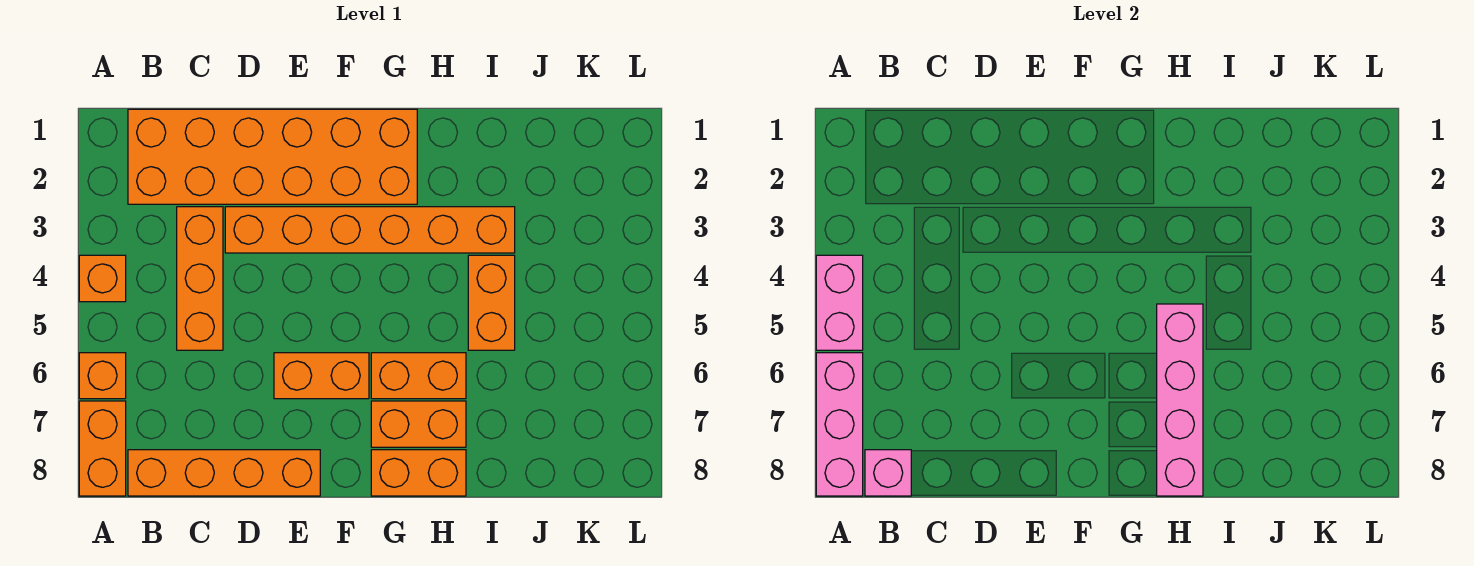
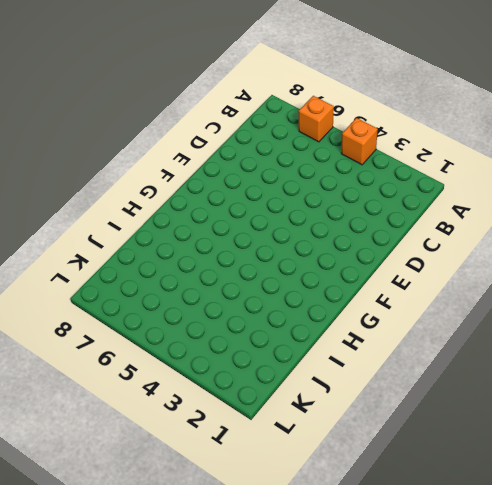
none -> orange brick A7:A8 level 1
none -> orange brick B1:G2 level 1
none -> orange brick B8:E8 level 1

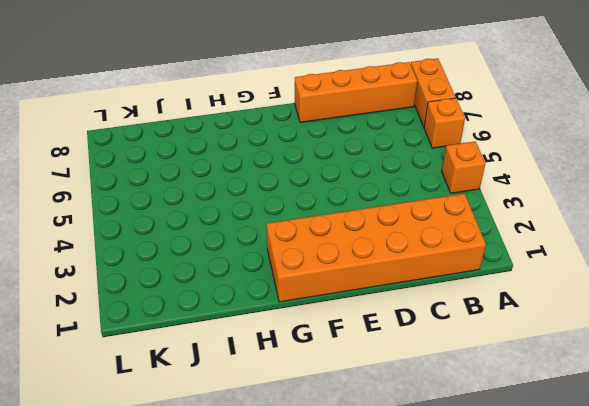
none -> orange brick C3:C5 level 1
none -> orange brick D3:I3 level 1
none -> orange brick E6:F6 level 1

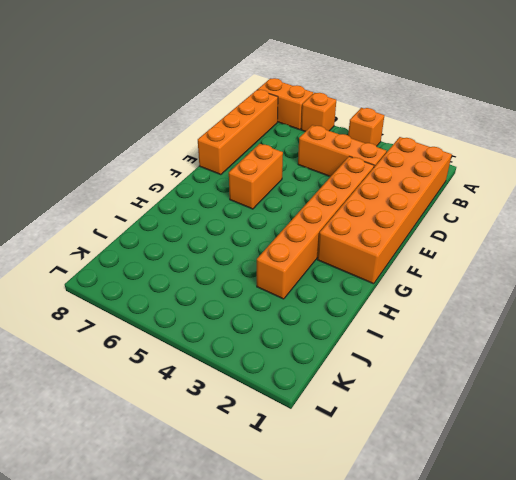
none -> orange brick G6:H6 level 1
none -> orange brick G7:H7 level 1
none -> orange brick G8:H8 level 1

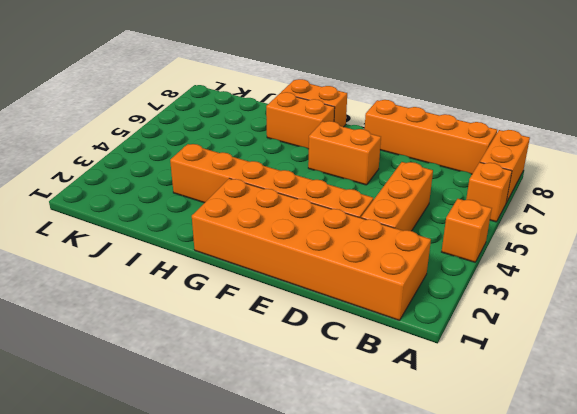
none -> orange brick G6:H6 level 1
none -> orange brick I4:I5 level 1
none -> pink brick A4:A5 level 2

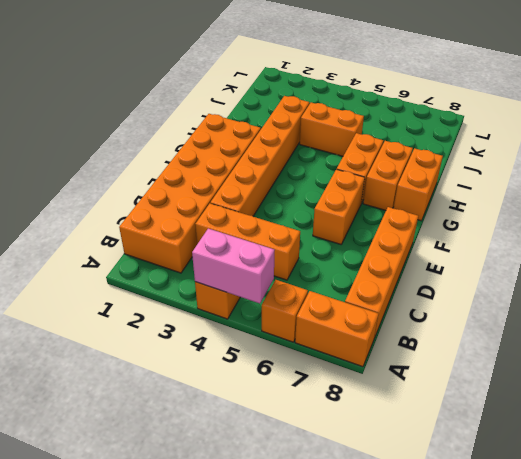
none -> pink brick A6:A8 level 2
none -> pink brick B8 level 2
none -> pink brick H5:H8 level 2

